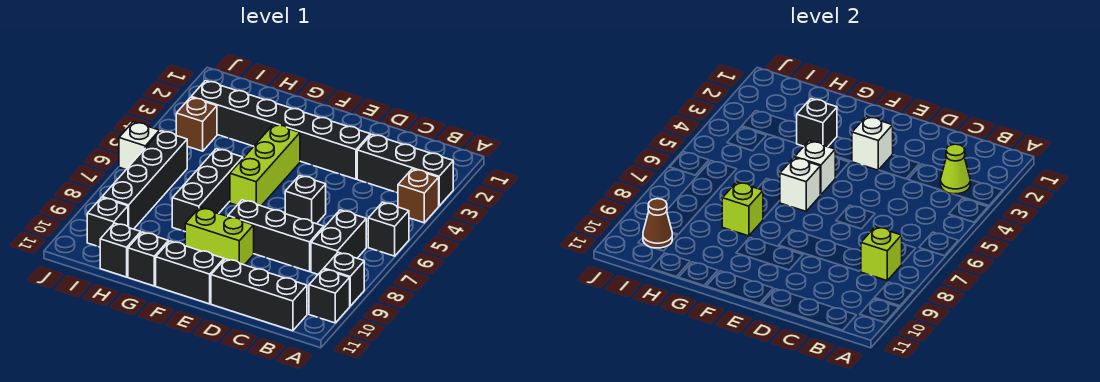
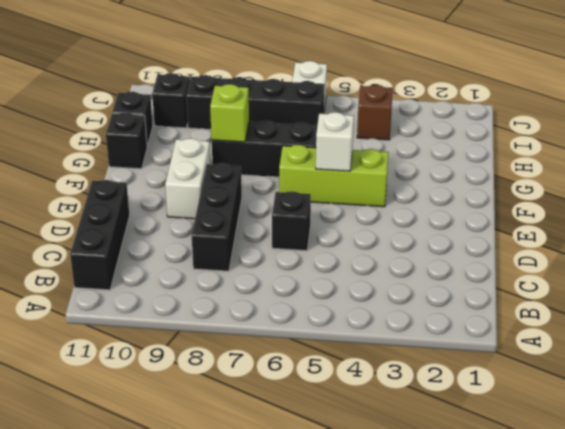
white brick E9:F9 level 1 -> lime brick E9:F9 level 1
none -> black brick A3:C3 level 1
none -> brown brick A4 level 1
none -> black brick A6 level 1

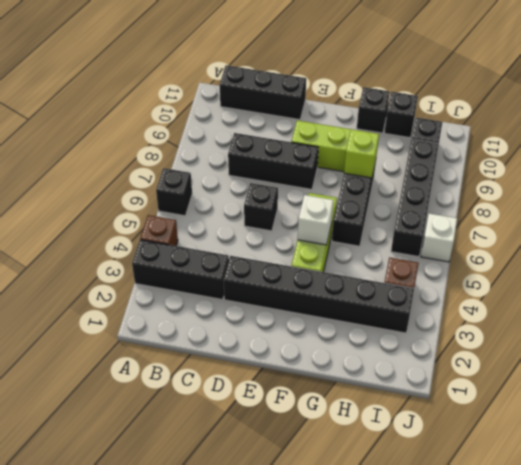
none -> black brick A9 level 1
none -> black brick A10 level 1
none -> black brick B7:B8 level 1

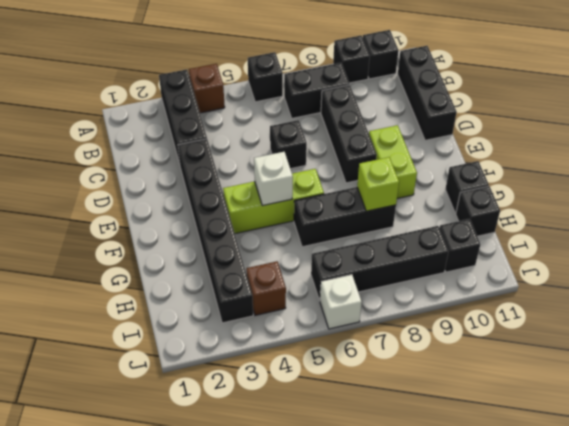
none -> black brick E11:F11 level 1
none -> lime cone B3 level 2
none -> lime brick B8 level 2

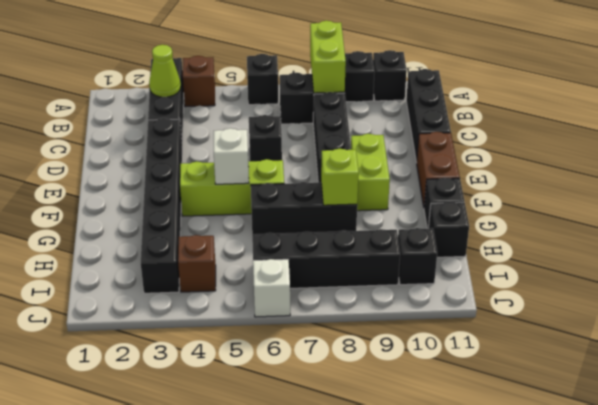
lime brick A8:B8 level 2 -> lime brick B8 level 2
brown brick E11:F11 level 1 -> black brick E11:F11 level 1
none -> white brick E3 level 2
none -> white brick F6 level 2
none -> black brick G3 level 2

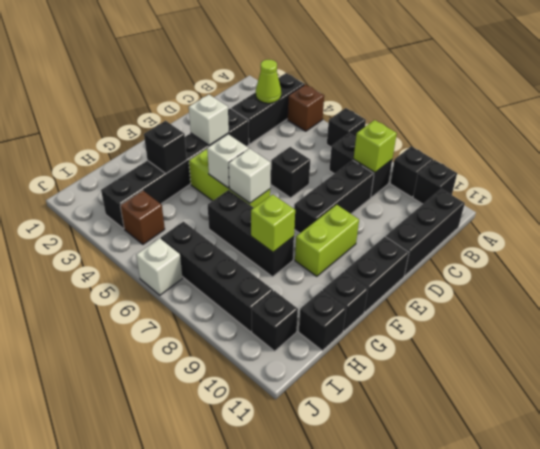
none -> brown cone I10 level 2

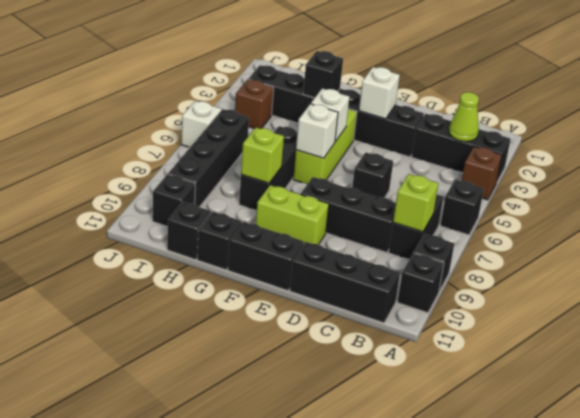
none -> brown cone I10 level 2

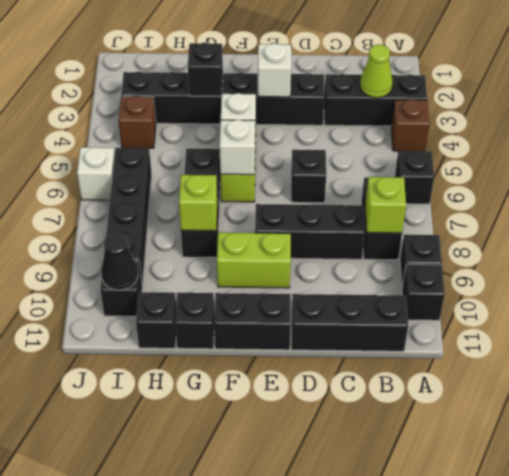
black cone I10 level 2 -> brown cone I10 level 2

